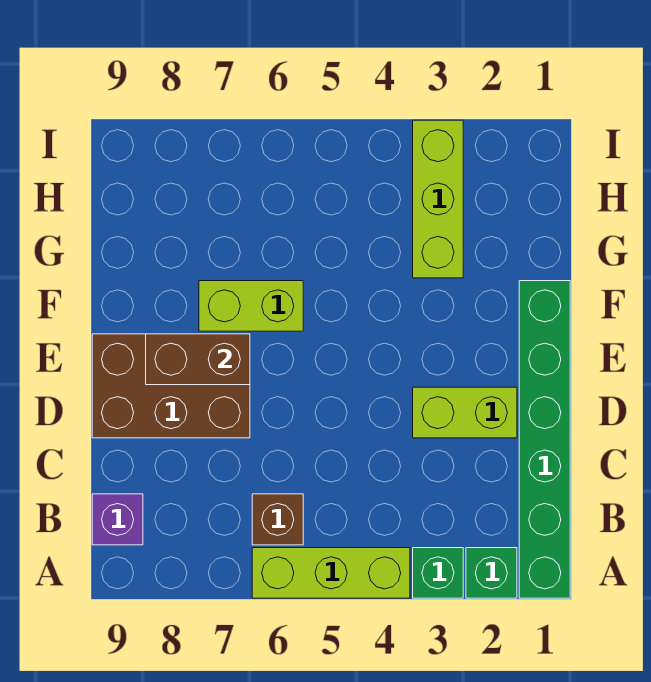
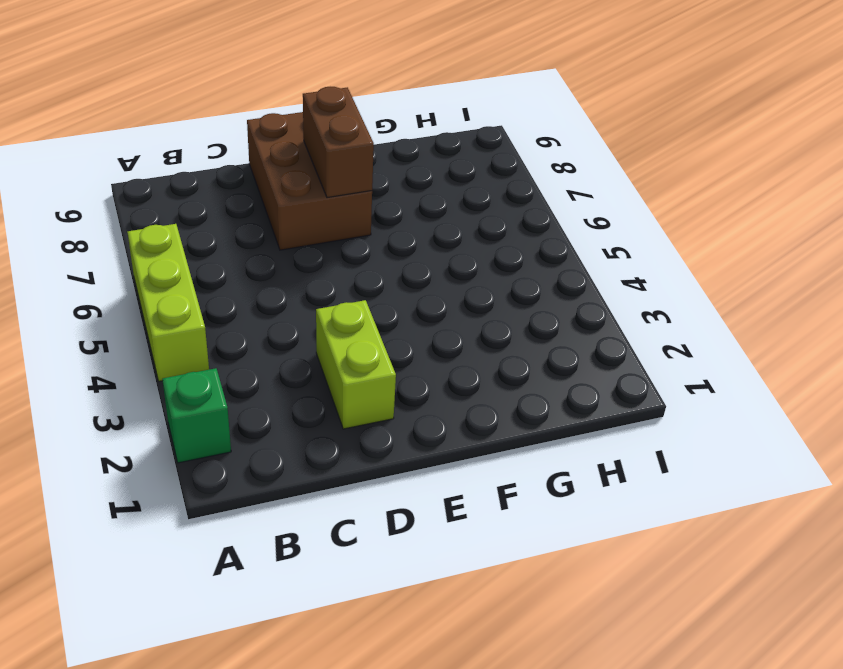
none -> green brick A1:F1 level 1
none -> green brick A3 level 1

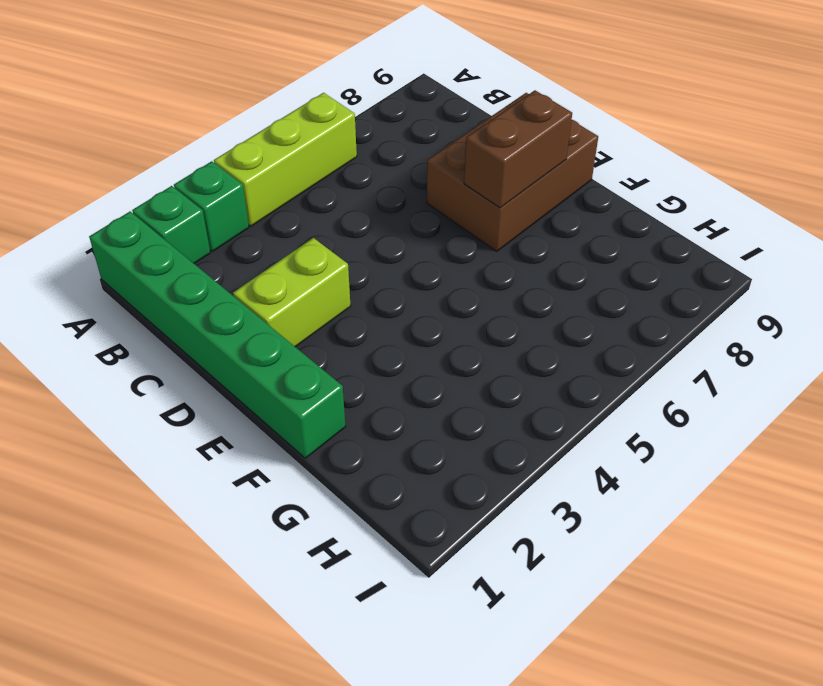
none -> brown brick B6 level 1
none -> purple brick B9 level 1

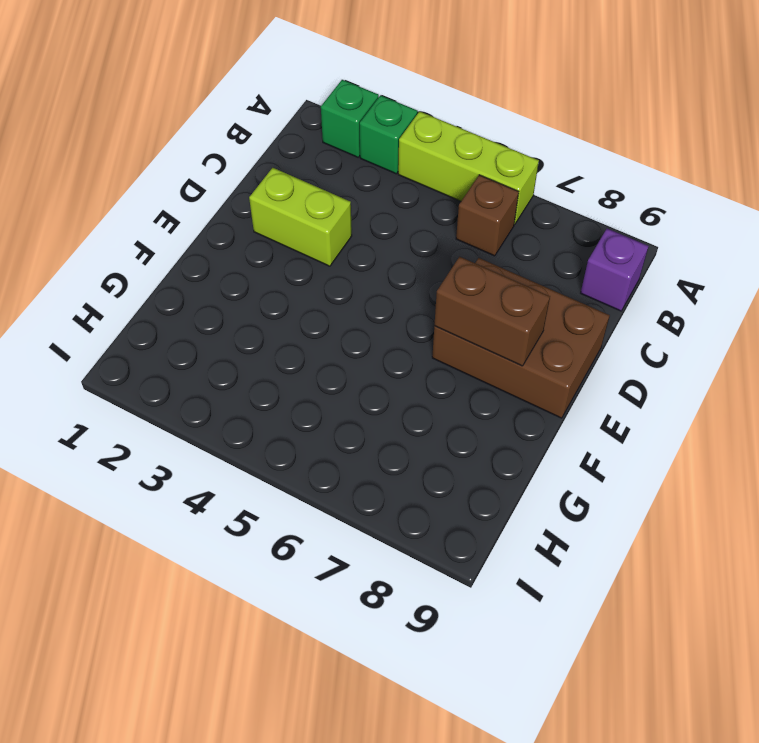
none -> green brick A1:F1 level 1
none -> lime brick F6:F7 level 1

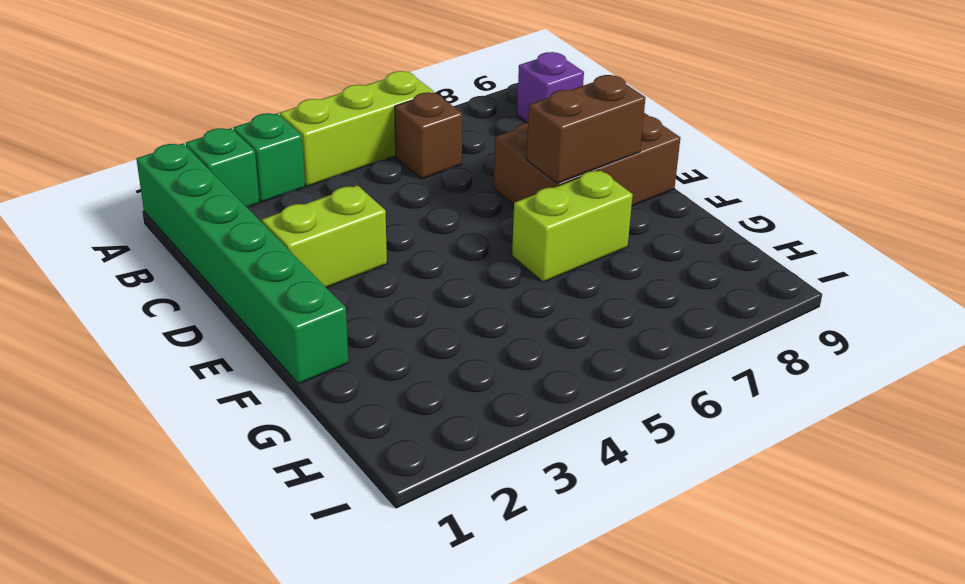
none -> lime brick G3:I3 level 1

